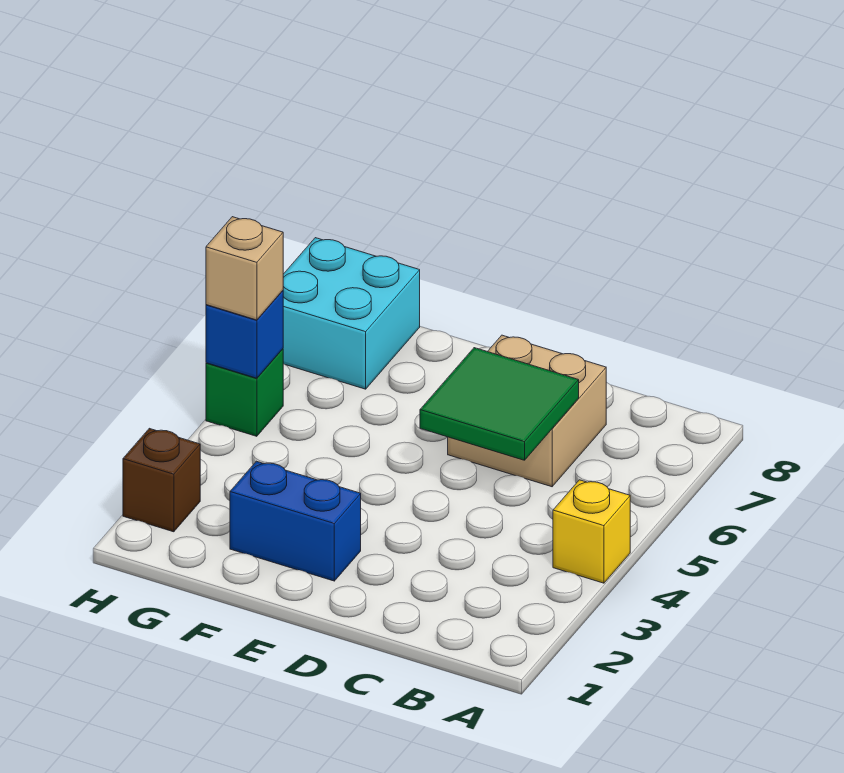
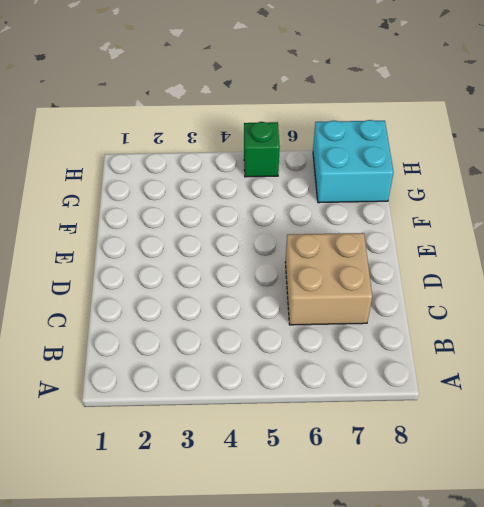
none -> yellow brick A4 level 1
none -> blue brick E2:F2 level 1

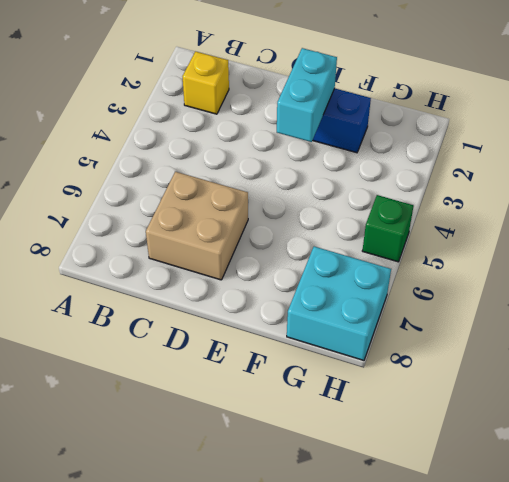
yellow brick B2 level 1 -> yellow brick A4 level 1
cyan brick E2:E3 level 2 -> none
none -> brown brick H2 level 1
none -> green tile C5:D6 level 2

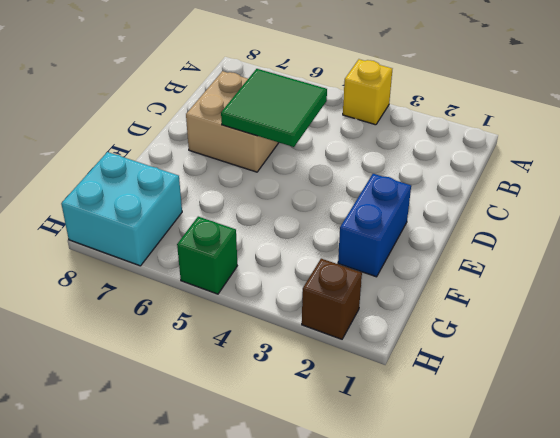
none -> blue brick H5 level 2
none -> tan brick H5 level 3

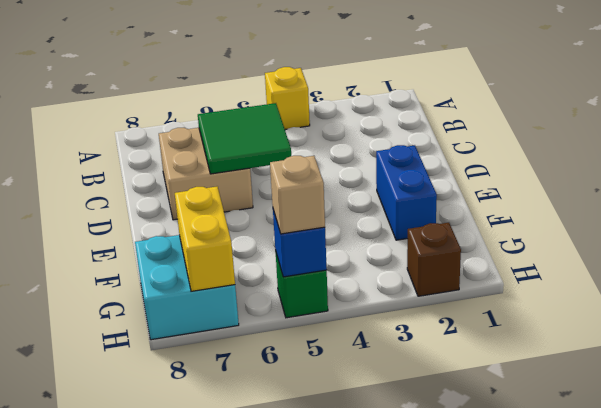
yellow brick G7:H7 level 2 -> none

